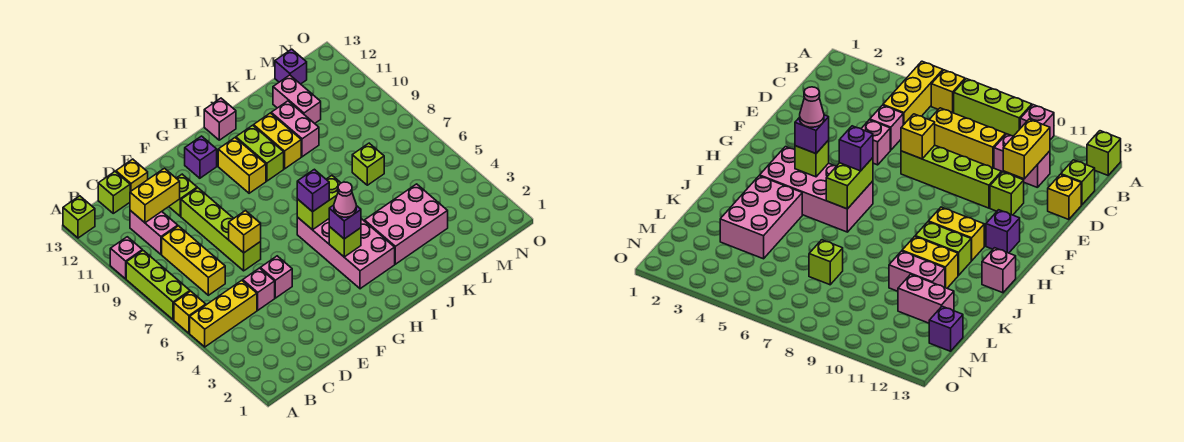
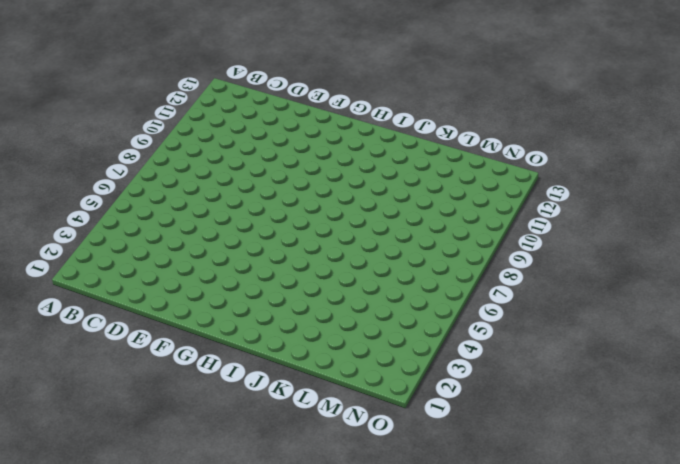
none -> yellow brick A5:C5 level 1
none -> yellow brick A6 level 1
none -> lime brick A7:A9 level 1
none -> pink brick A10 level 1

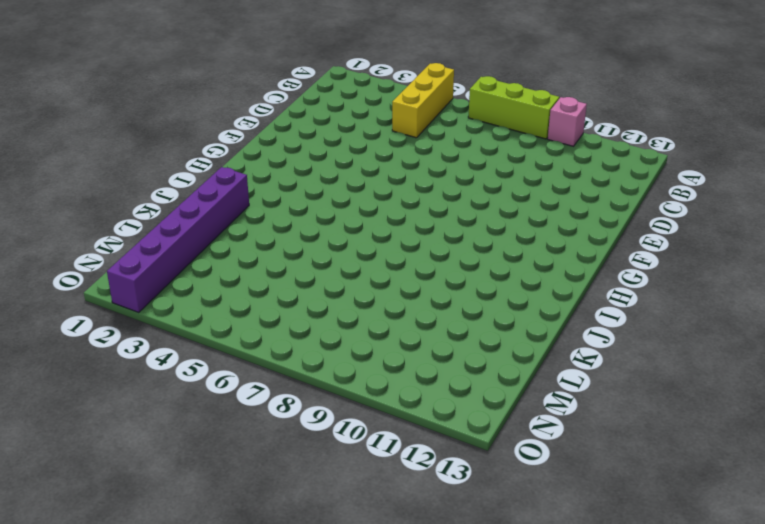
purple brick J2:O2 level 1 -> none
none -> yellow brick A6 level 1
none -> lime brick A13 level 1
none -> yellow brick C7:C9 level 1
none -> pink brick C10:C11 level 1

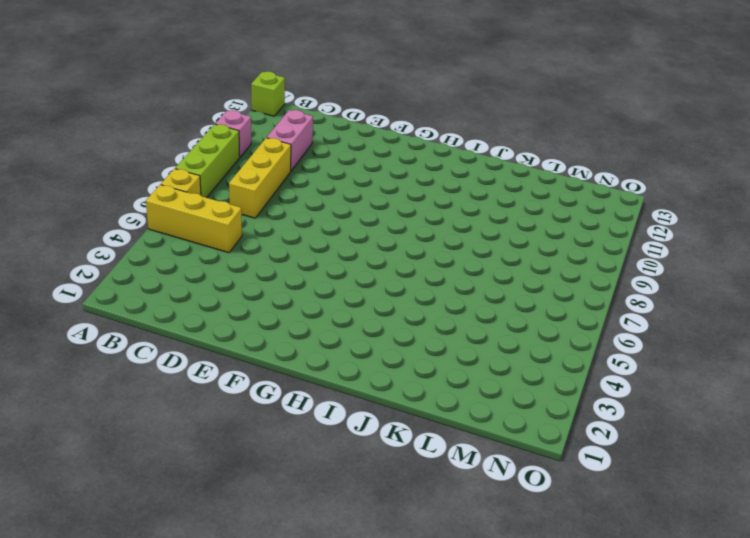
none -> lime brick C13 level 1
none -> pink brick D5 level 1
none -> yellow brick D13 level 1
none -> pink brick E5 level 1

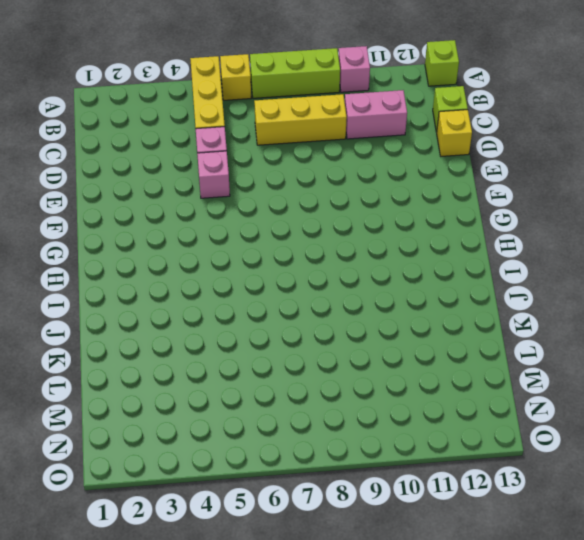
none -> lime brick E7:E10 level 1
none -> lime brick E11 level 1
none -> purple brick G12 level 1
none -> pink brick H3:I6 level 1

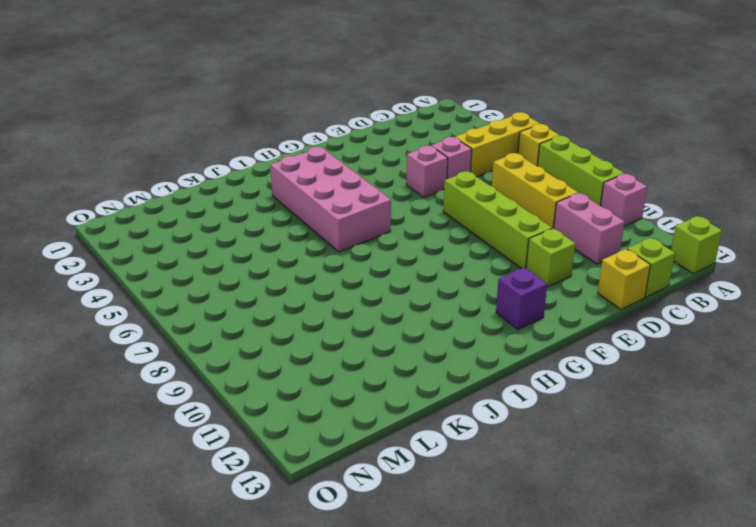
none -> yellow brick H10:H11 level 1
none -> lime brick I10:I11 level 1
none -> pink brick I13 level 1
none -> pink brick J3:L4 level 1

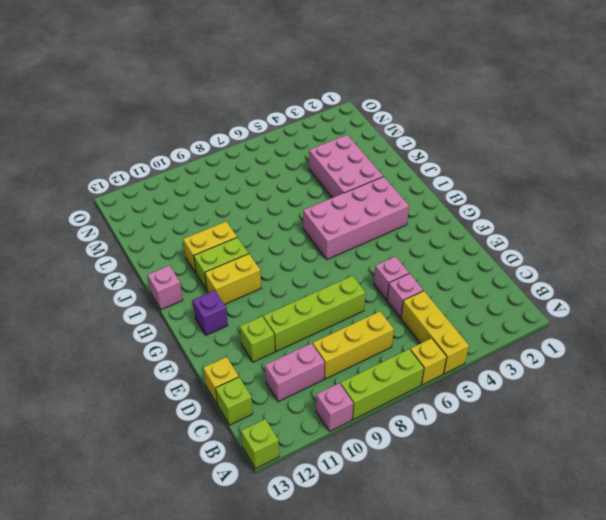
none -> pink brick K10:K11 level 1
none -> lime brick L7 level 1
none -> pink brick L11:L12 level 1
none -> purple brick M13 level 1

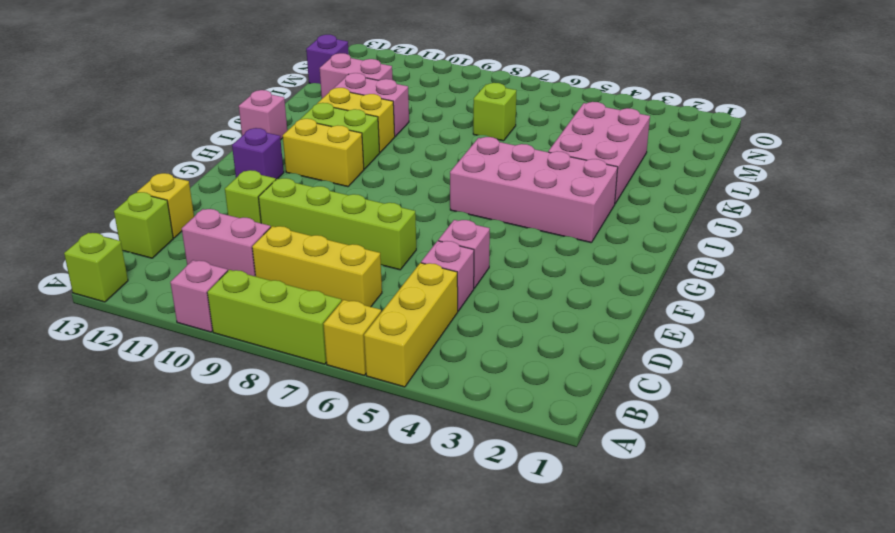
none -> yellow brick C11:D11 level 2
none -> yellow brick E7 level 2
none -> lime brick H4 level 2
none -> lime brick H6:I6 level 2

